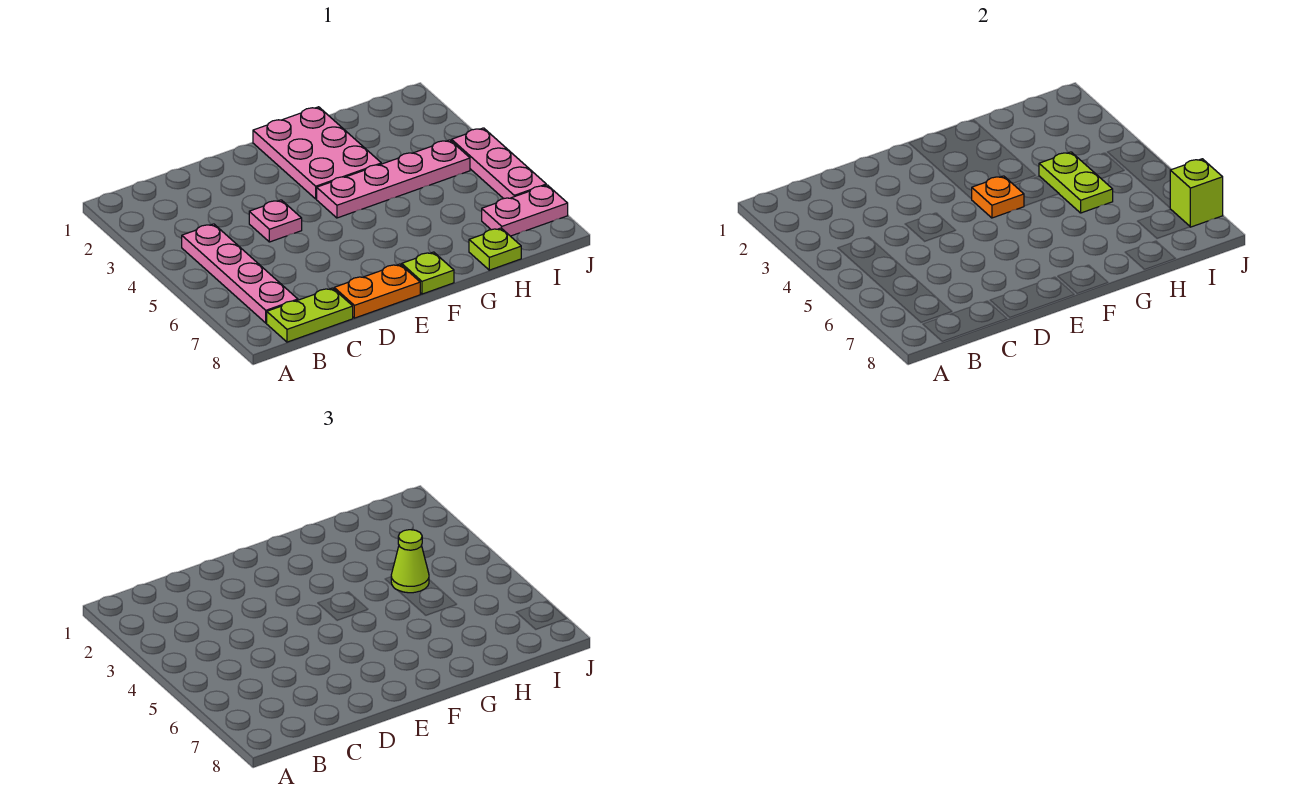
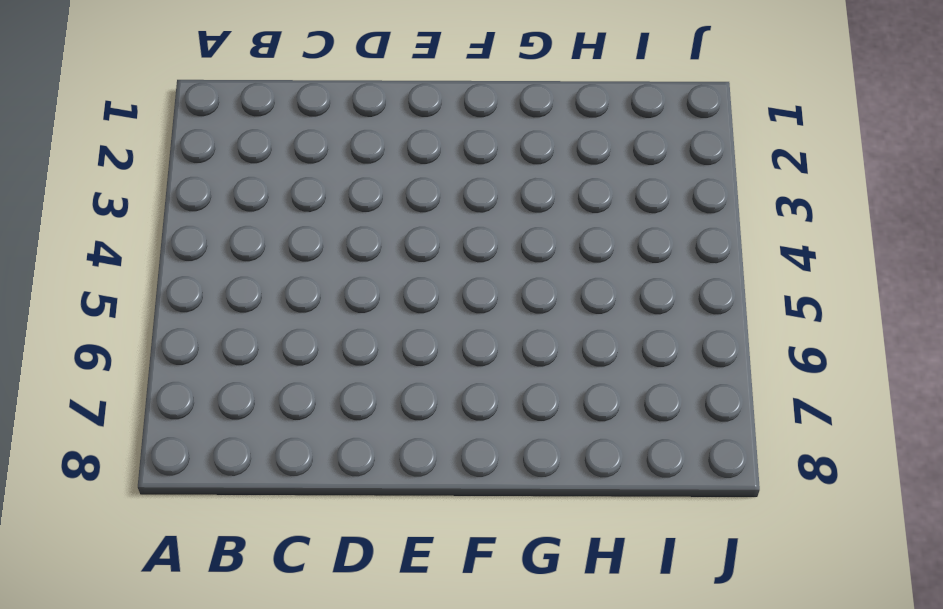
none -> pink plate B4:B7 level 1
none -> lime plate B8:C8 level 1
none -> pink plate D4 level 1

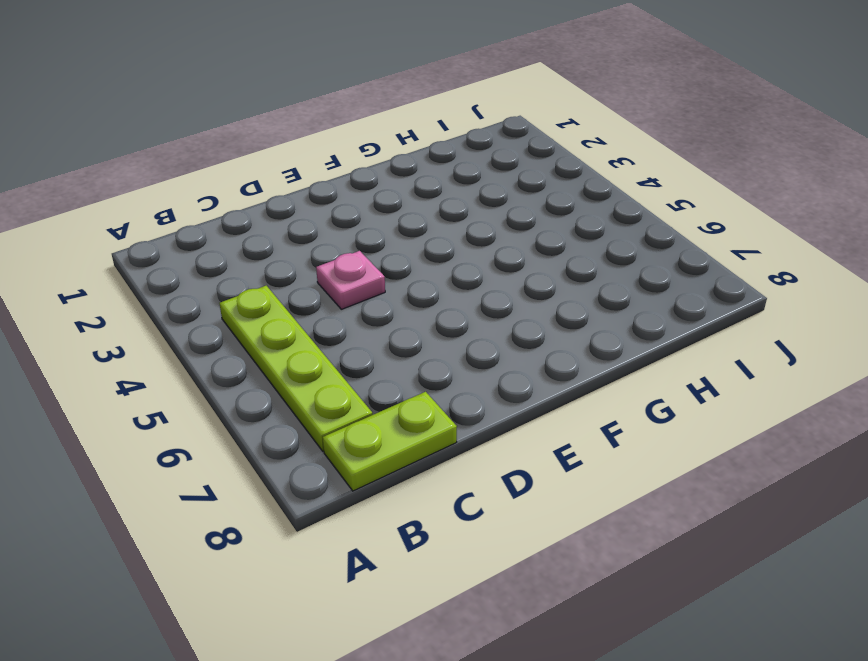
lime plate B4:B7 level 1 -> pink plate B4:B7 level 1
none -> orange plate D8:E8 level 1
none -> pink plate F1:G3 level 1
none -> pink plate F4:I4 level 1

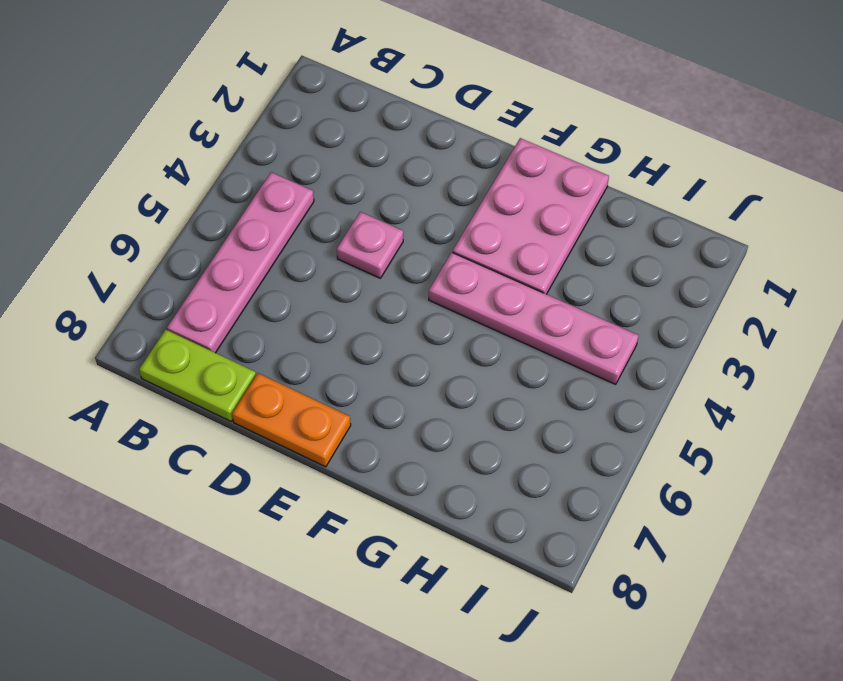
none -> lime plate F8 level 1
none -> lime plate H8 level 1
none -> pink plate I7:J7 level 1

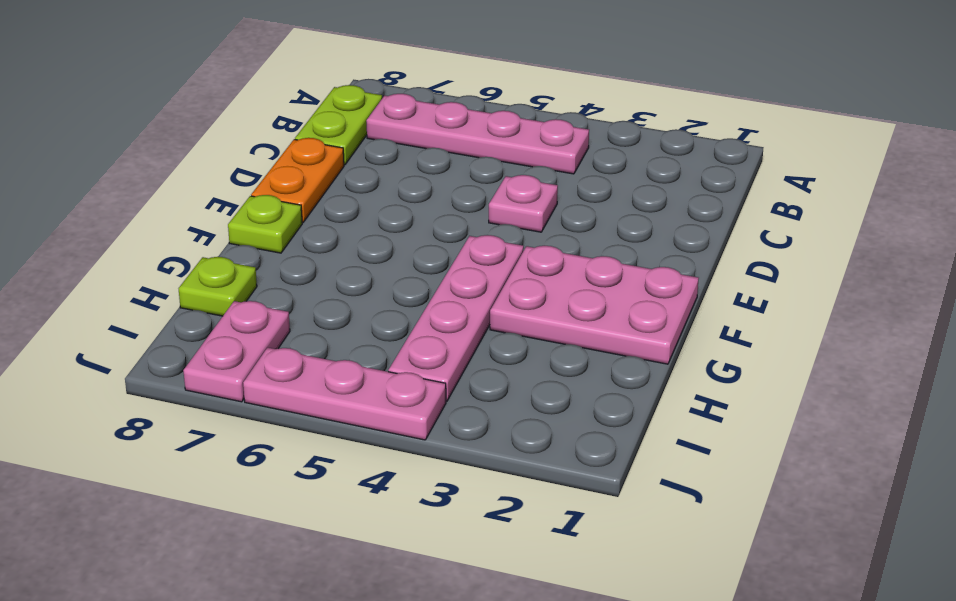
none -> orange plate F4 level 2
none -> lime plate H4:H5 level 2
none -> lime brick J7 level 2

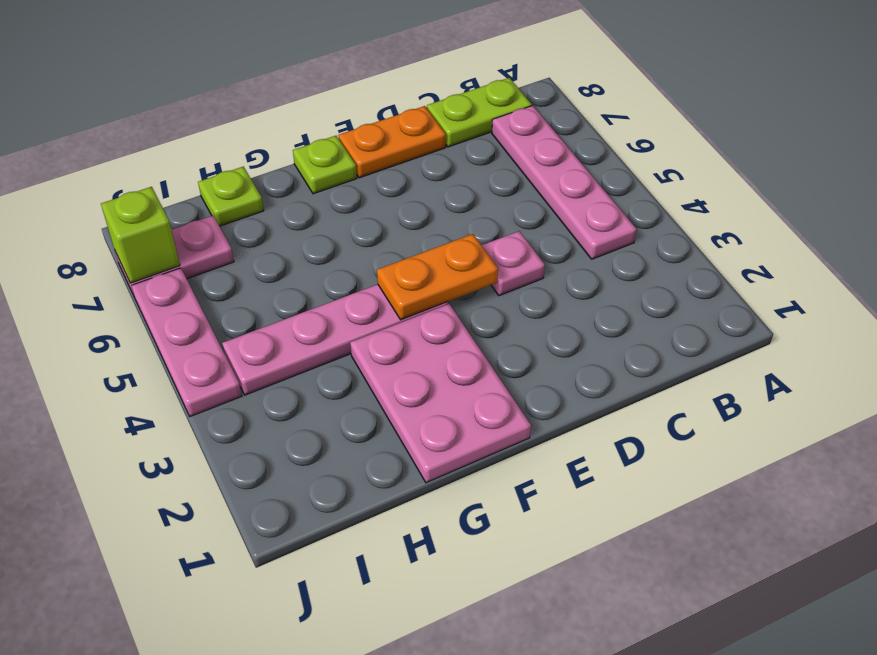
orange plate E4:F4 level 2 -> orange plate F4 level 2
none -> lime plate H4:H5 level 2
none -> lime cone H4 level 3

